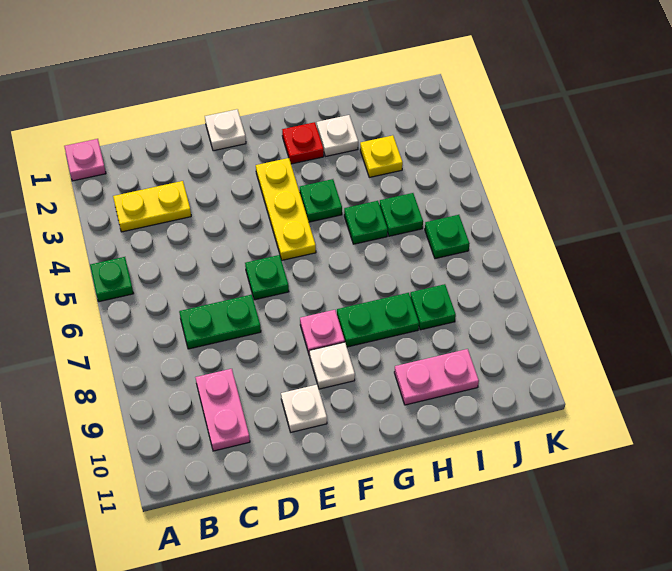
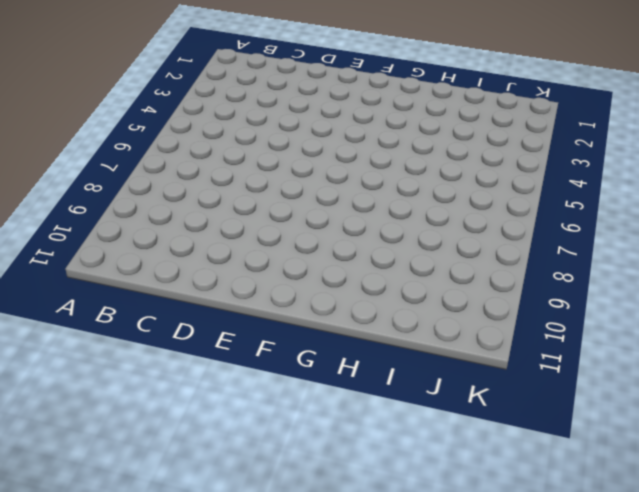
none -> pink plate A1 level 1
none -> green plate A5 level 1
none -> yellow plate B3:C3 level 1

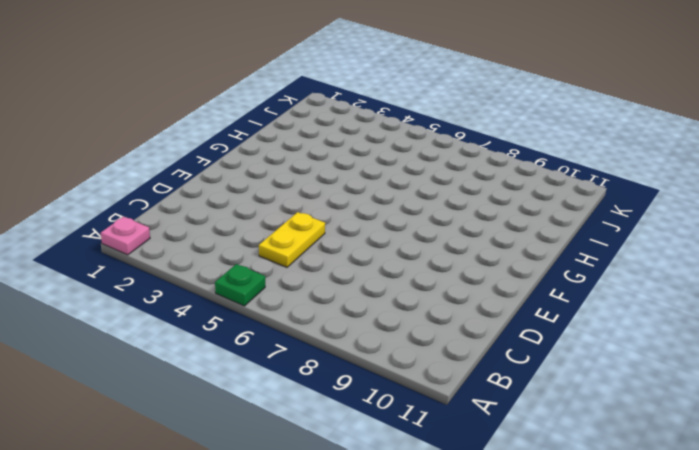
yellow plate C5:D5 level 1 -> yellow plate B3:C3 level 1
none -> green plate C7:D7 level 1
none -> pink plate C9:C10 level 1
none -> white plate E1 level 1

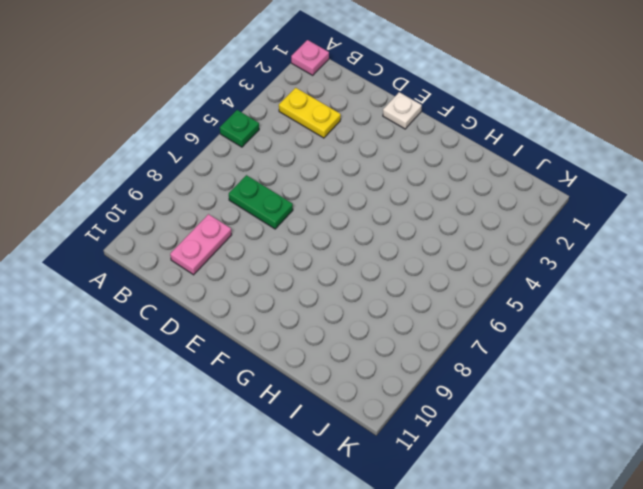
none -> green plate E6 level 1
none -> white plate E10 level 1
none -> yellow plate F3:F5 level 1

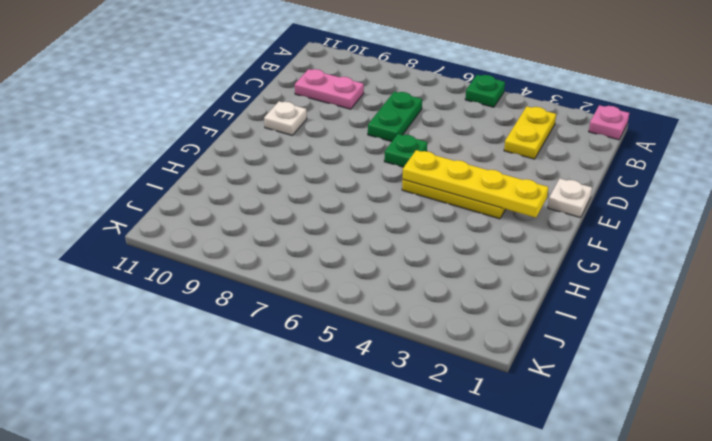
yellow plate F2:F5 level 2 -> none
none -> pink plate F8 level 1
none -> white plate F9 level 1
none -> red plate G2 level 1

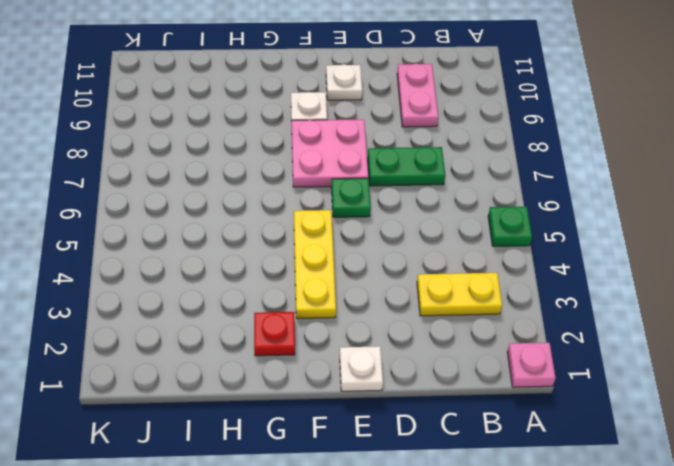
pink plate E7:F8 level 1 -> pink plate F8 level 1
none -> green plate G4 level 1
none -> green plate G8:H8 level 1
none -> white plate H2 level 1

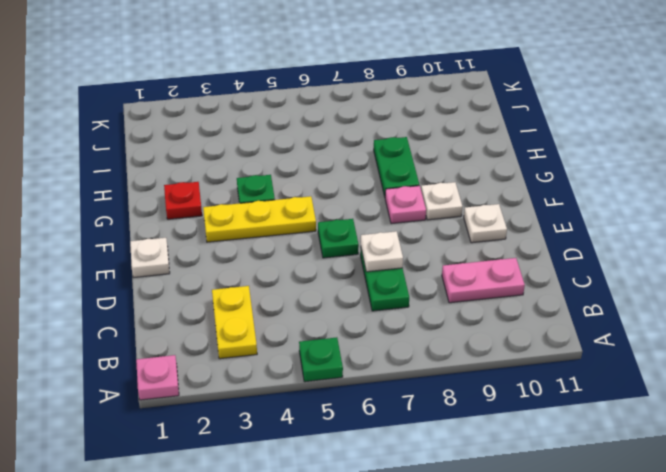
white plate D7 level 2 -> white plate H2 level 1
none -> green plate H5 level 1
none -> pink plate H10:I10 level 1
none -> yellow plate I3 level 1

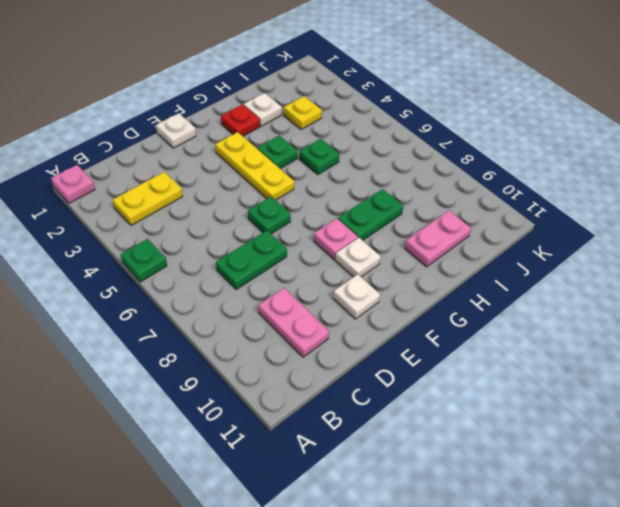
none -> green plate I5 level 1
none -> green plate I8 level 1
none -> green plate J6 level 1

